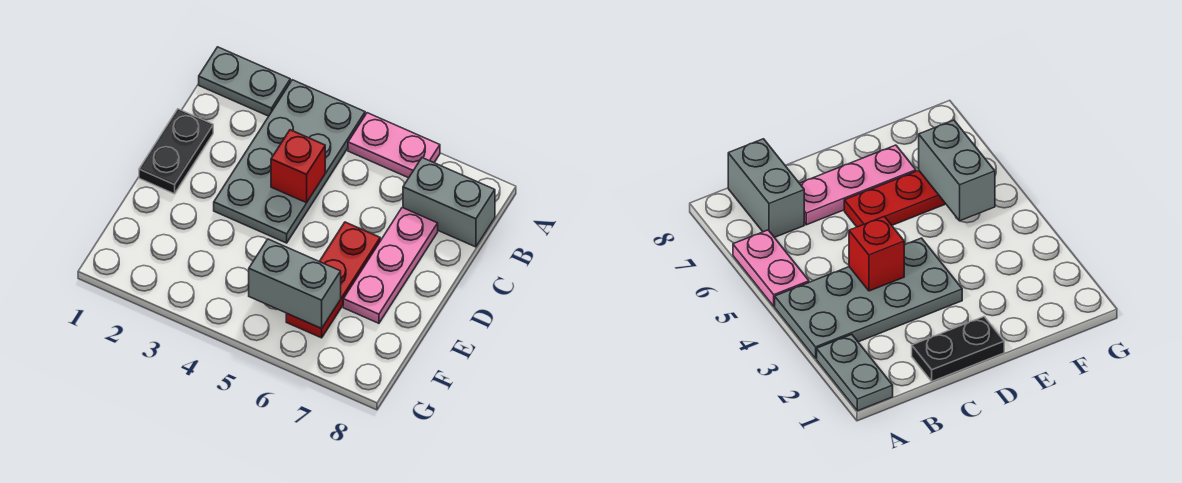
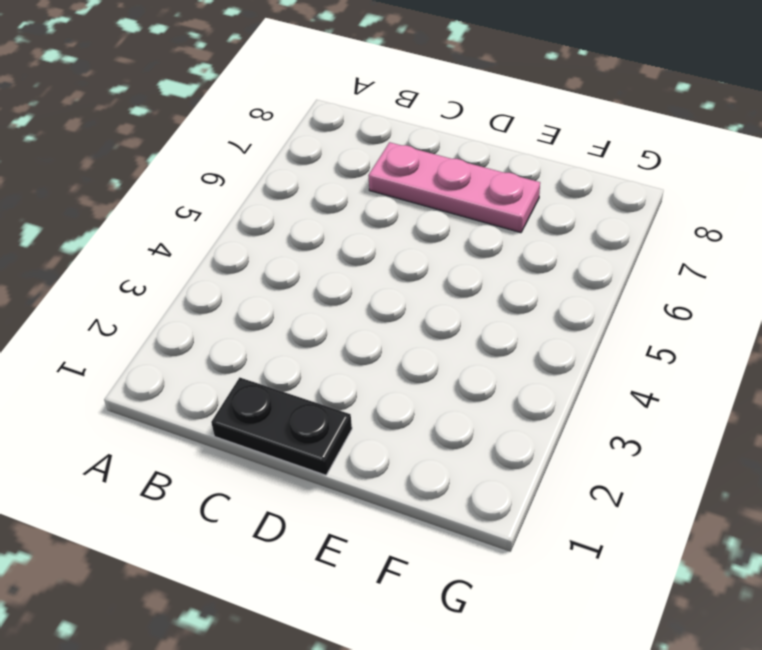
none -> grey plate A1:A2 level 1
none -> grey plate A3:D4 level 1

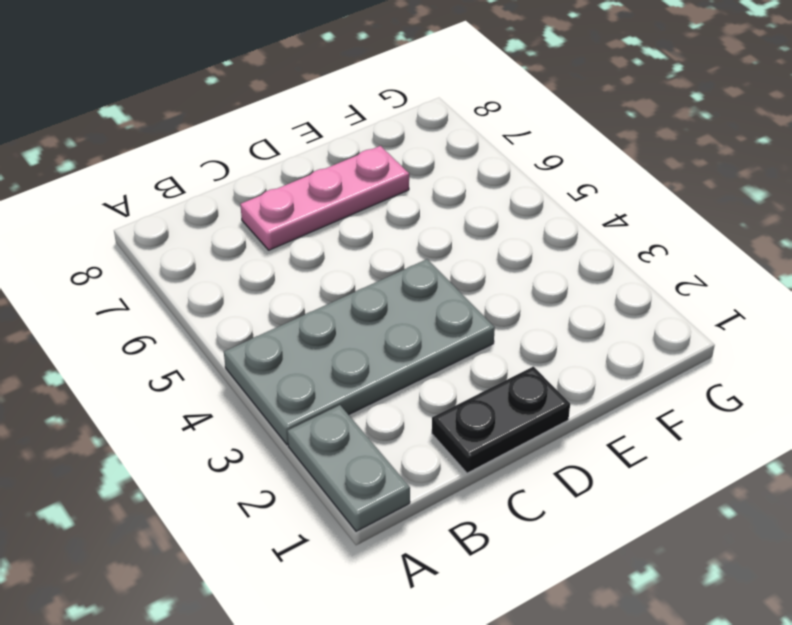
none -> pink plate A5:A6 level 1
none -> grey brick B7:B8 level 1

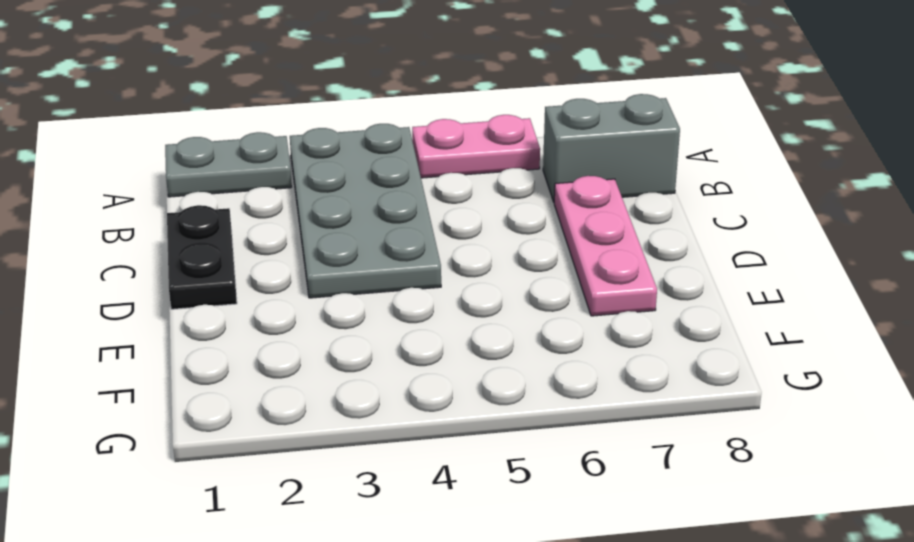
none -> red plate D6:F6 level 1
none -> red brick C4 level 2

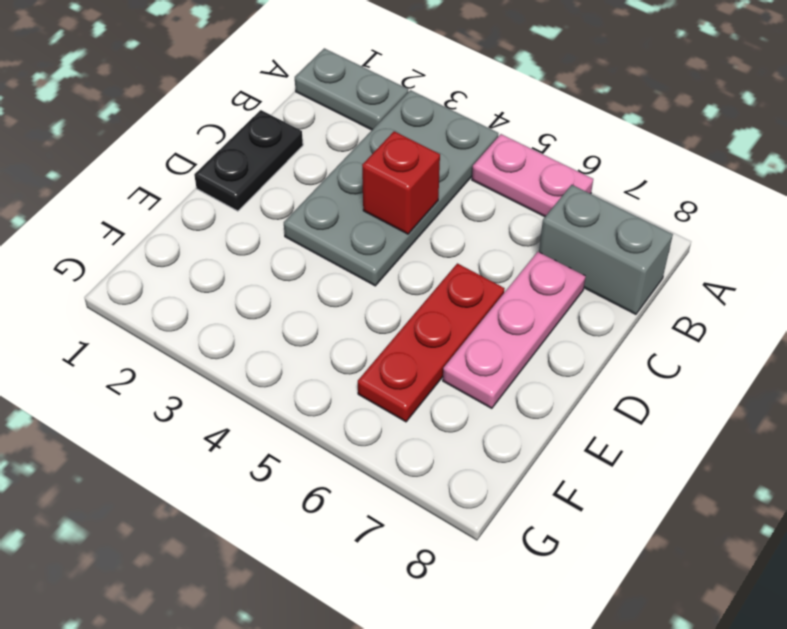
none -> grey brick F5:F6 level 2

